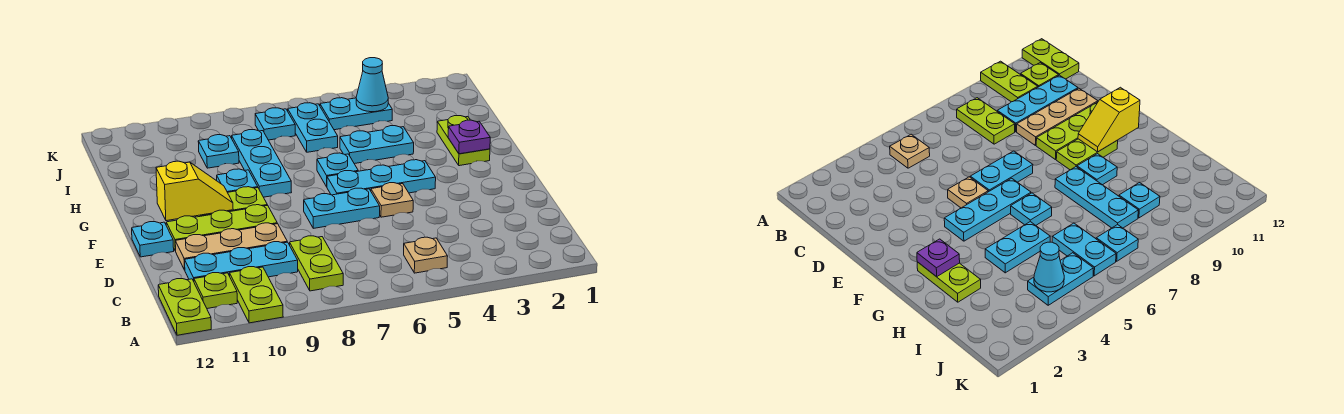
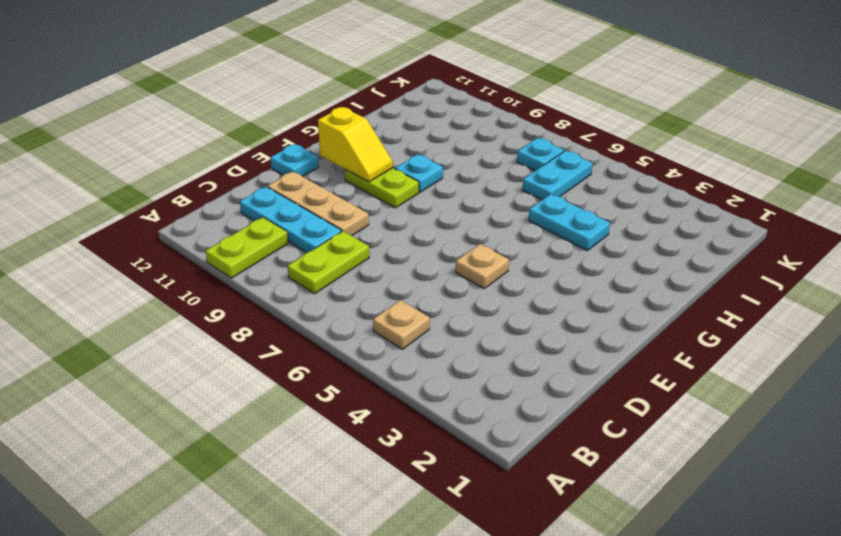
none -> lime plate A12:B12 level 1
none -> lime plate B11 level 1
none -> cyan plate E6:E7 level 1

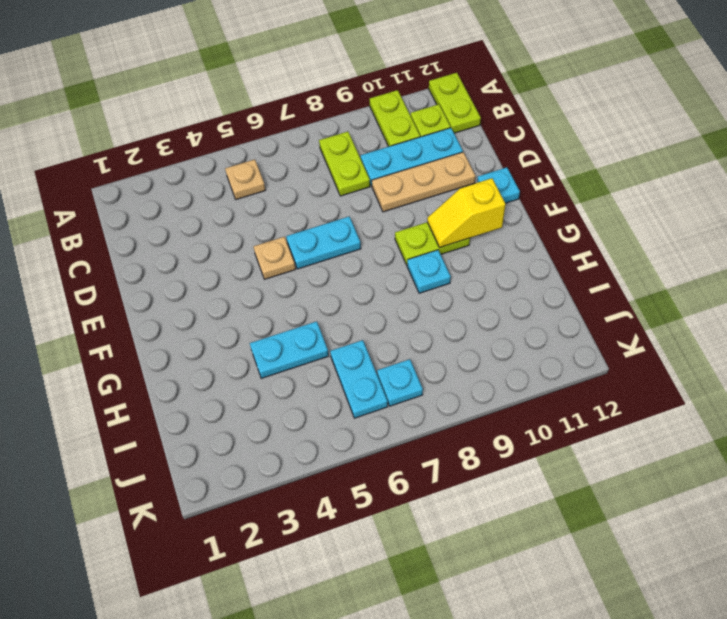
none -> lime plate E9:E11 level 1
none -> cyan plate F4:F6 level 1
none -> lime plate G2:H2 level 1

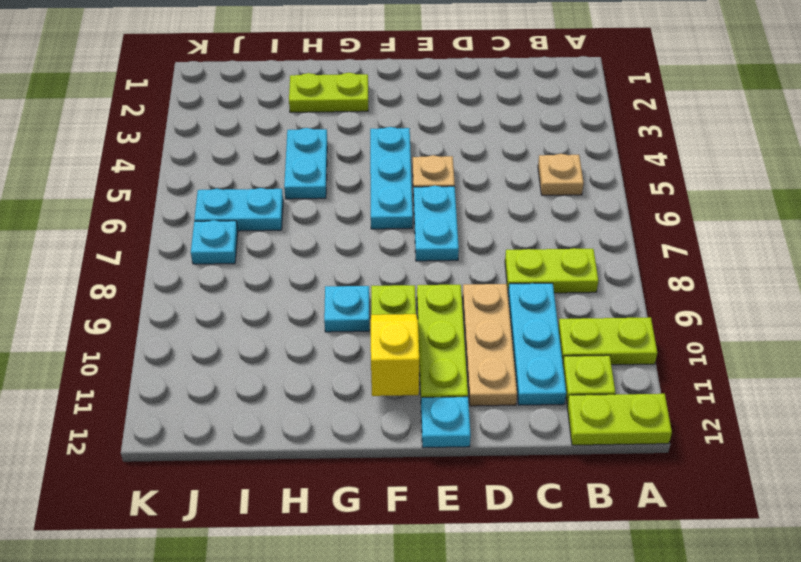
none -> cyan plate G6 level 1
none -> cyan plate G8:I8 level 1
none -> cyan plate I9 level 1

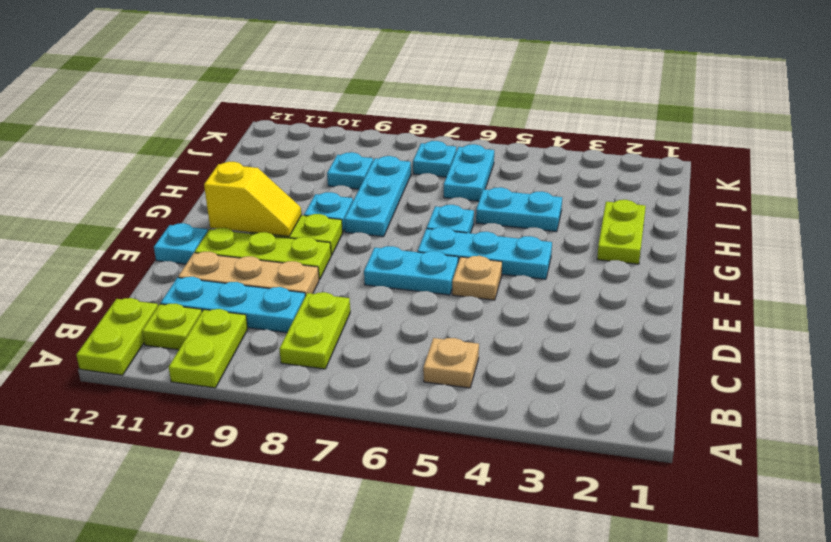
none -> cyan plate J4:J5 level 1
none -> purple plate G2 level 2
none -> cyan cone J4 level 2

